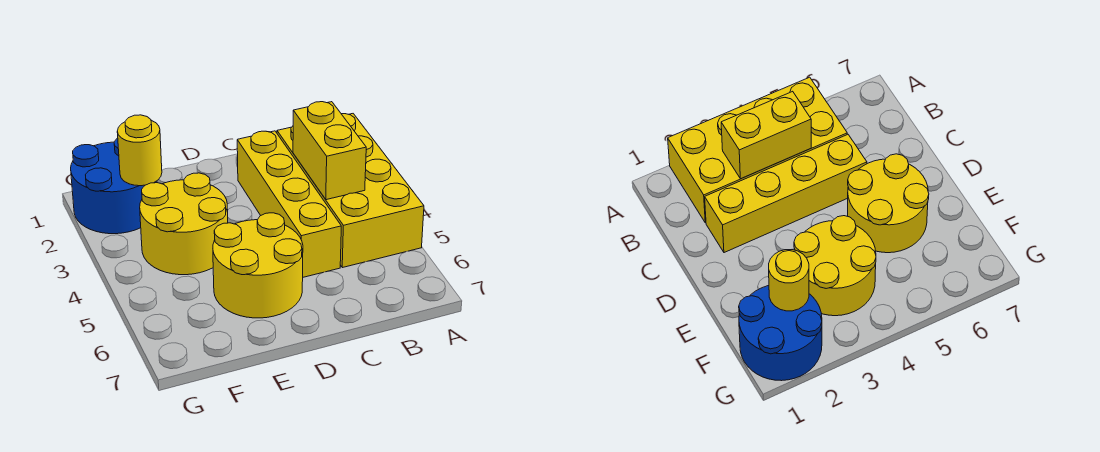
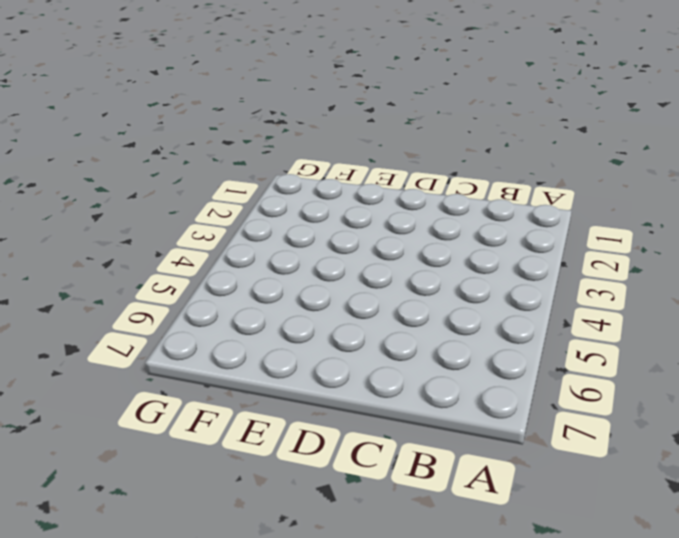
none -> yellow brick A2:B5 level 1
none -> yellow brick C2:C5 level 1

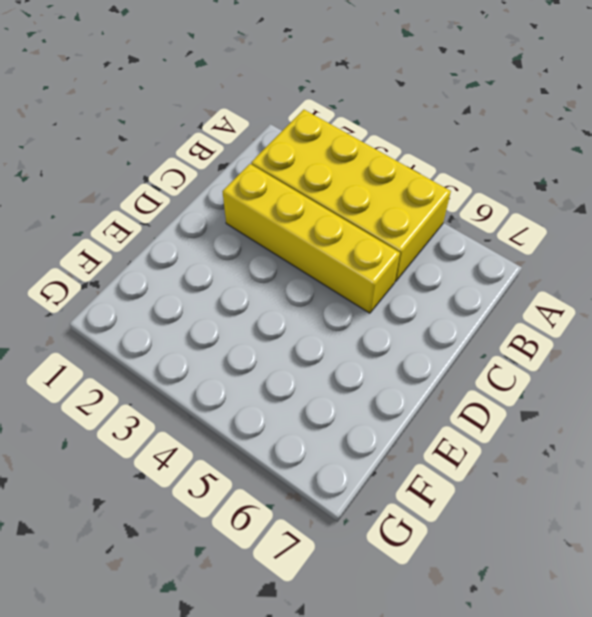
none -> yellow round brick D5:E6 level 1
none -> yellow round brick E3:F4 level 1

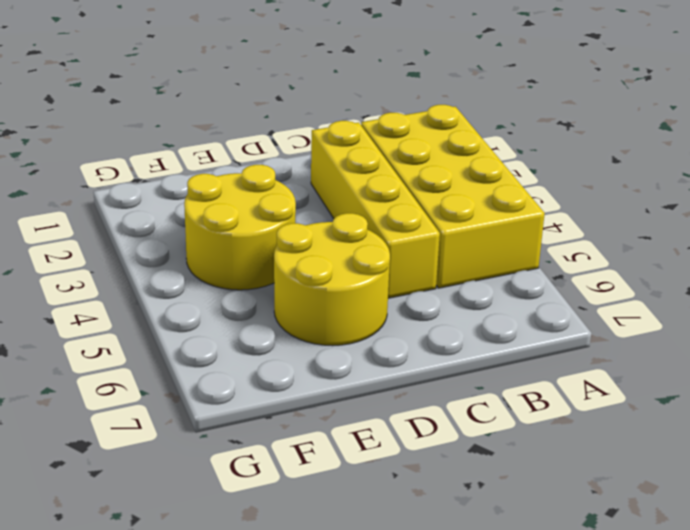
none -> blue round brick F1:G2 level 1
none -> yellow brick B3:B4 level 2

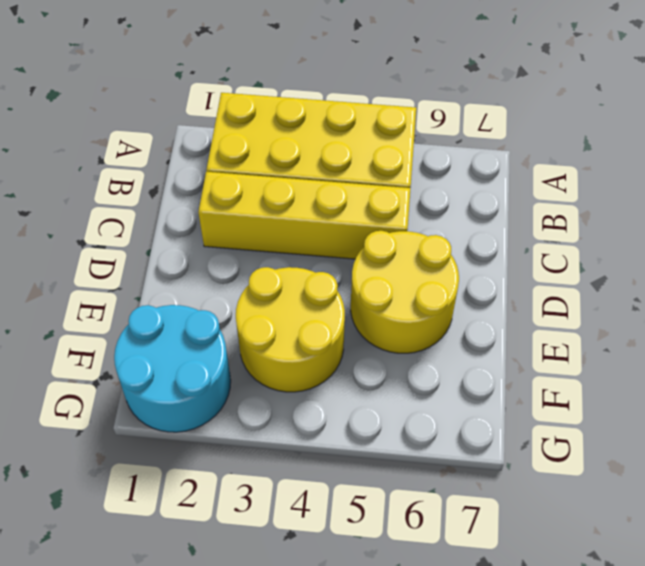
cyan round brick F1:G2 level 1 -> blue round brick F1:G2 level 1
none -> yellow brick B3:B4 level 2
none -> yellow round brick F2 level 2

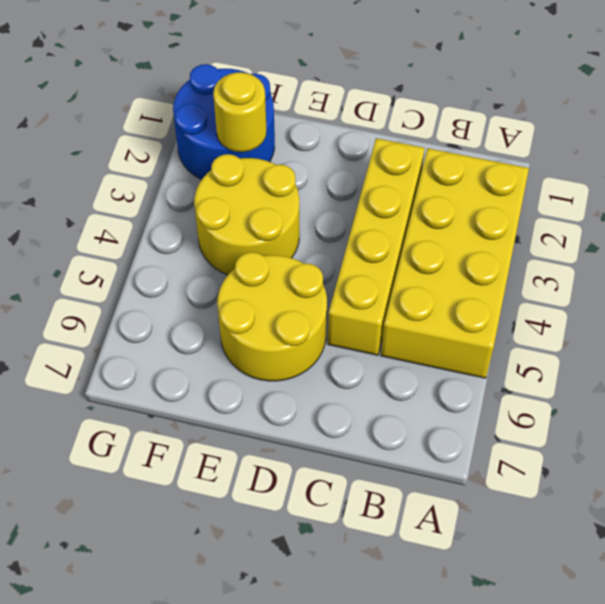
none -> yellow brick B3:B4 level 2

